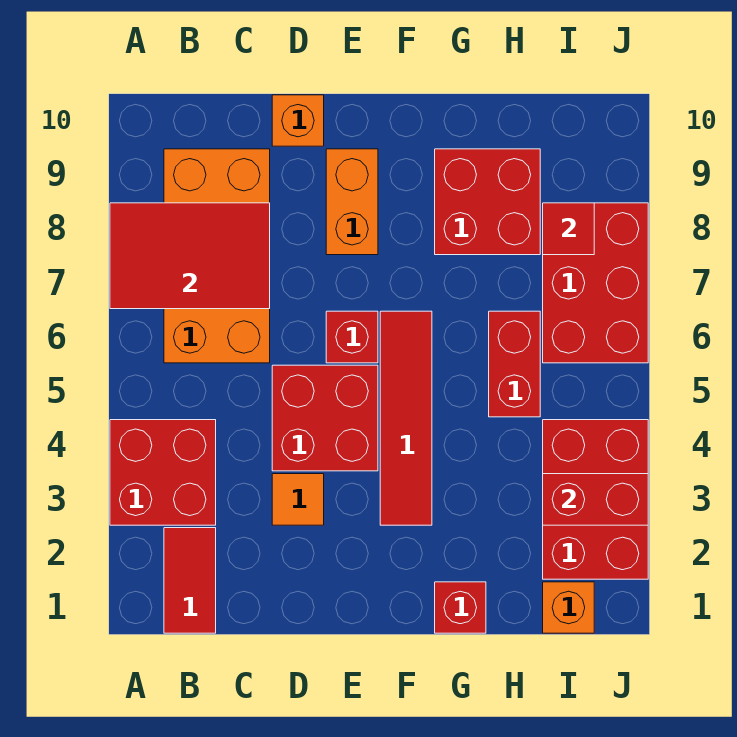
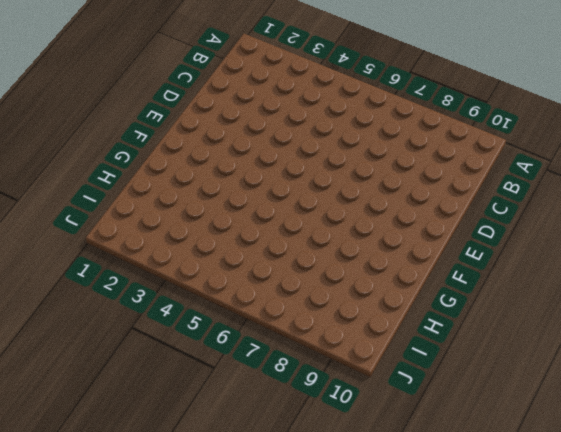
none -> red brick A3:B4 level 1
none -> red tile B1:B2 level 1
none -> orange brick B6:C9 level 1

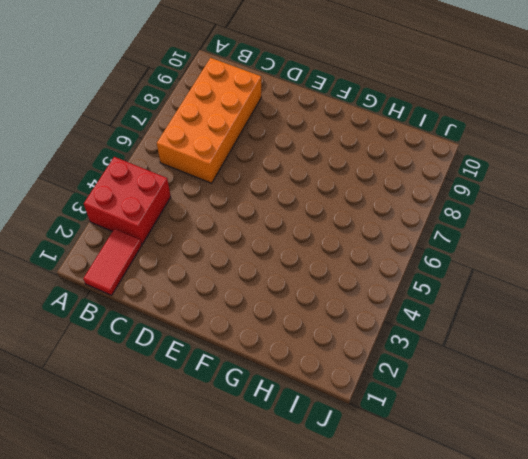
none -> orange tile D3 level 1
none -> red brick D4:E5 level 1
none -> orange brick D10 level 1

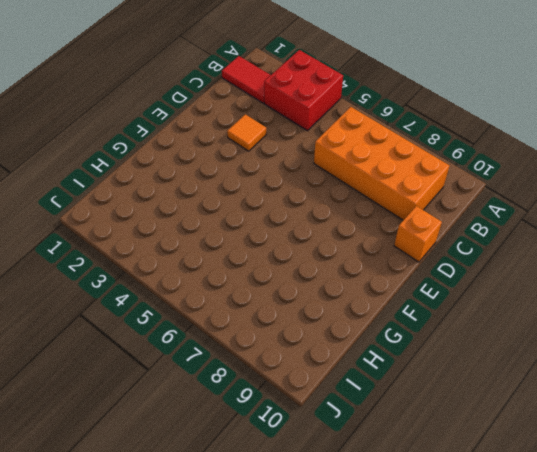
none -> red brick D4:E5 level 1
none -> red brick E6 level 1
none -> orange brick E8:E9 level 1

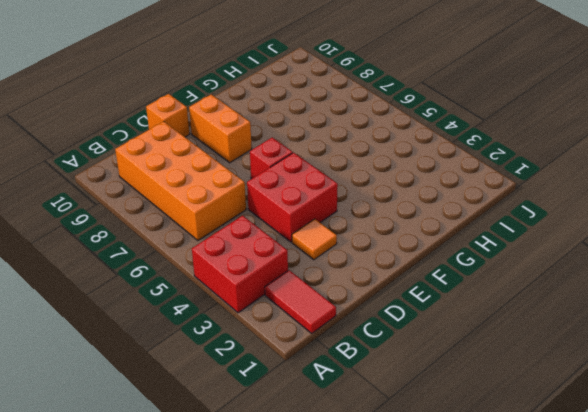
none -> red tile F3:F6 level 1
none -> red brick G1 level 1
none -> red brick G8:H9 level 1

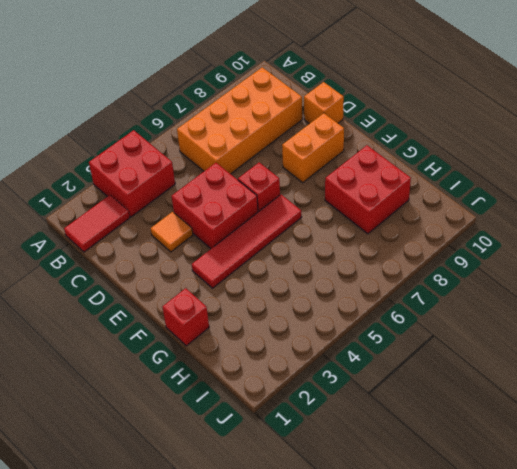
none -> red brick H5:H6 level 1
none -> orange brick I1 level 1
none -> red brick I2:J4 level 1

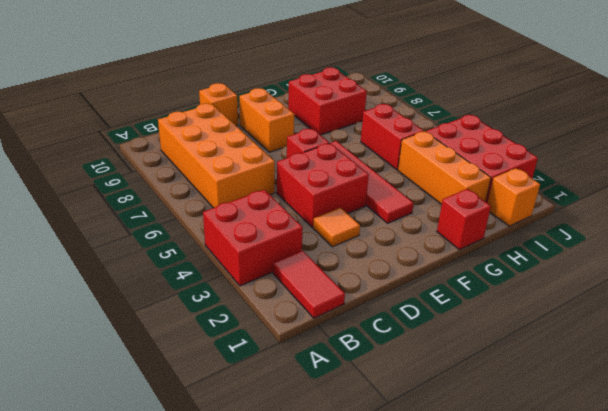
orange brick H2:H4 level 1 -> none
none -> red brick I6:J8 level 1
none -> red tile A7:C8 level 2
none -> red brick I3:J3 level 2

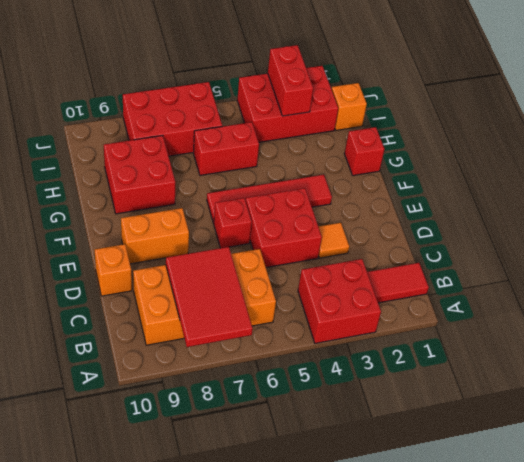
none -> red tile I8 level 2

